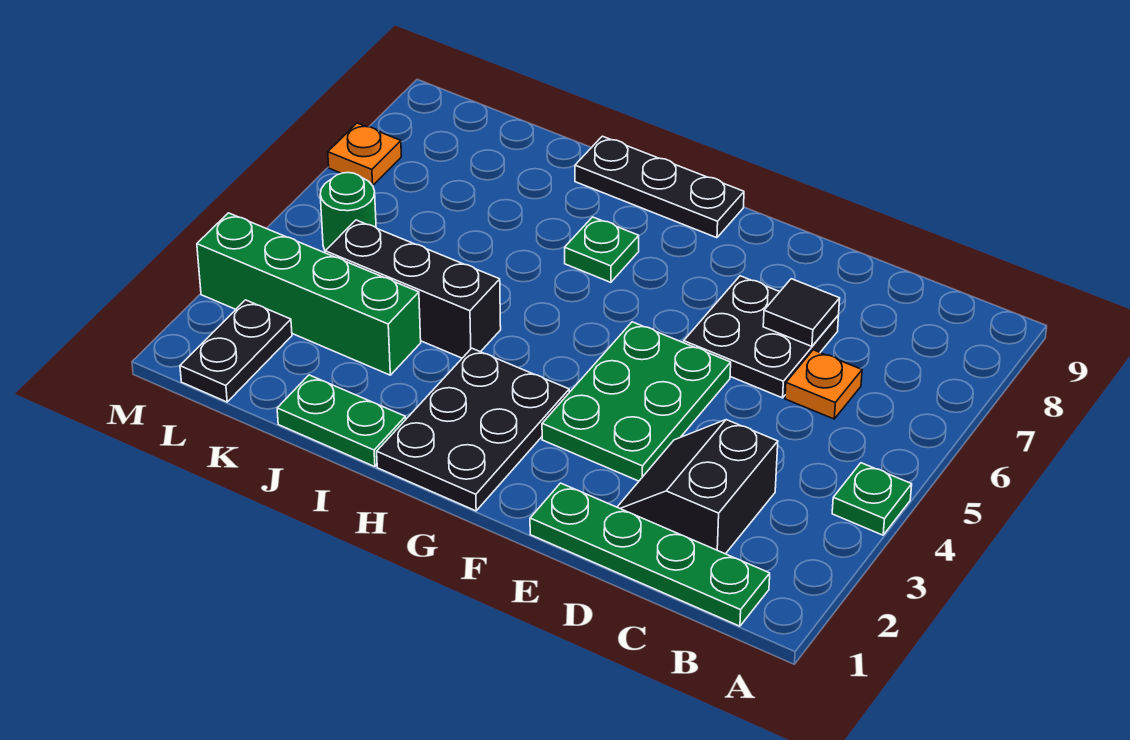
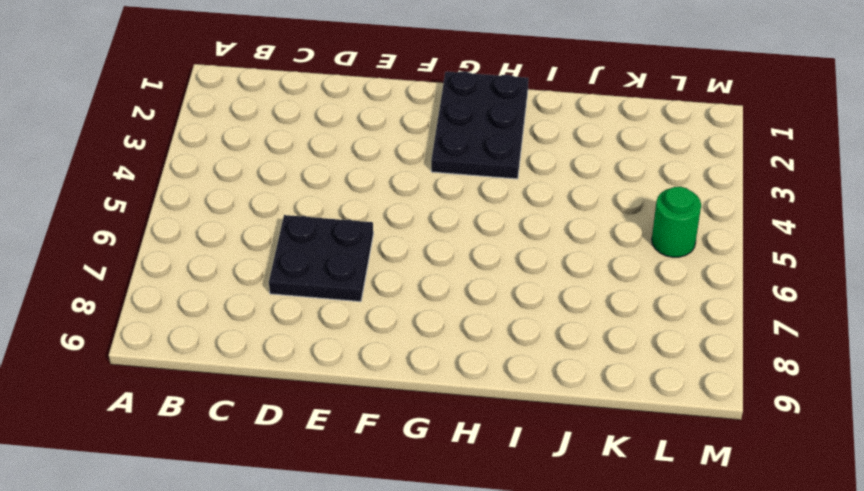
none -> green plate A4 level 1
none -> green plate B1:E1 level 1
none -> black slope C2:D3 level 1 top C

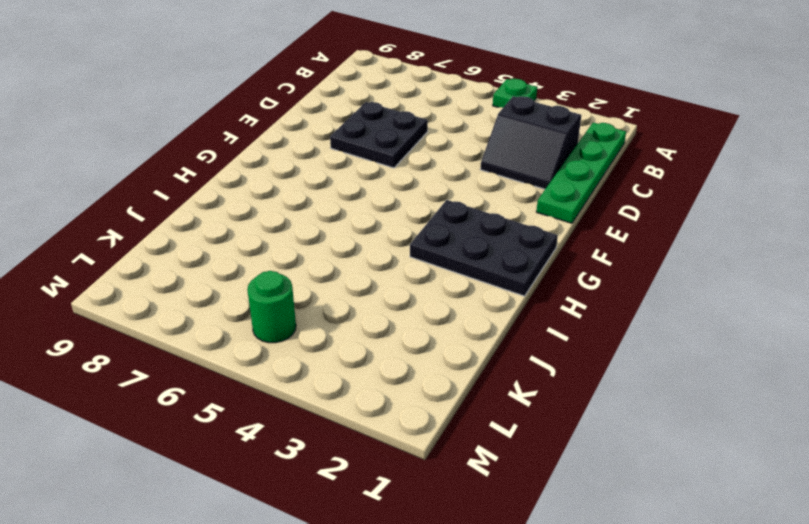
none -> orange plate C6 level 1
none -> green plate E3:F5 level 1
none -> black plate G9:I9 level 1

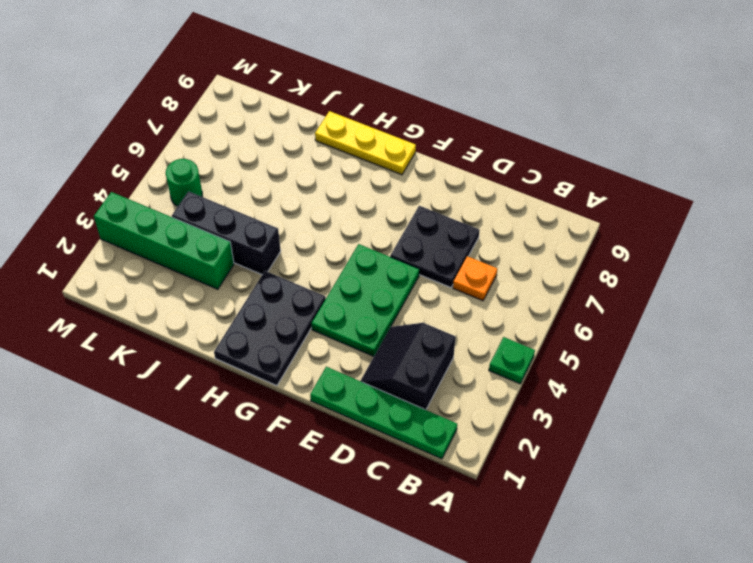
yellow plate G9:I9 level 1 -> black plate G9:I9 level 1
none -> green plate H7 level 1
none -> green plate I1:J1 level 1
none -> black plate L1:L2 level 1

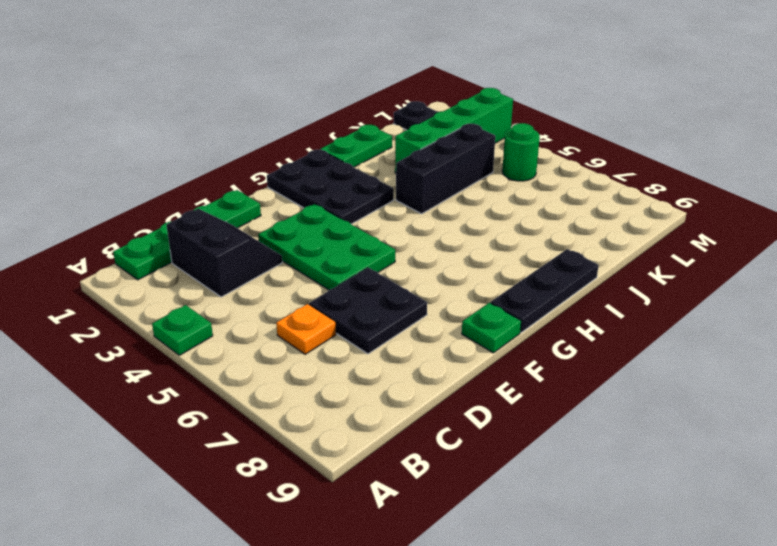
green plate F9 level 1 -> green plate H7 level 1
none -> orange plate M7 level 1
none -> black tile D7 level 2

